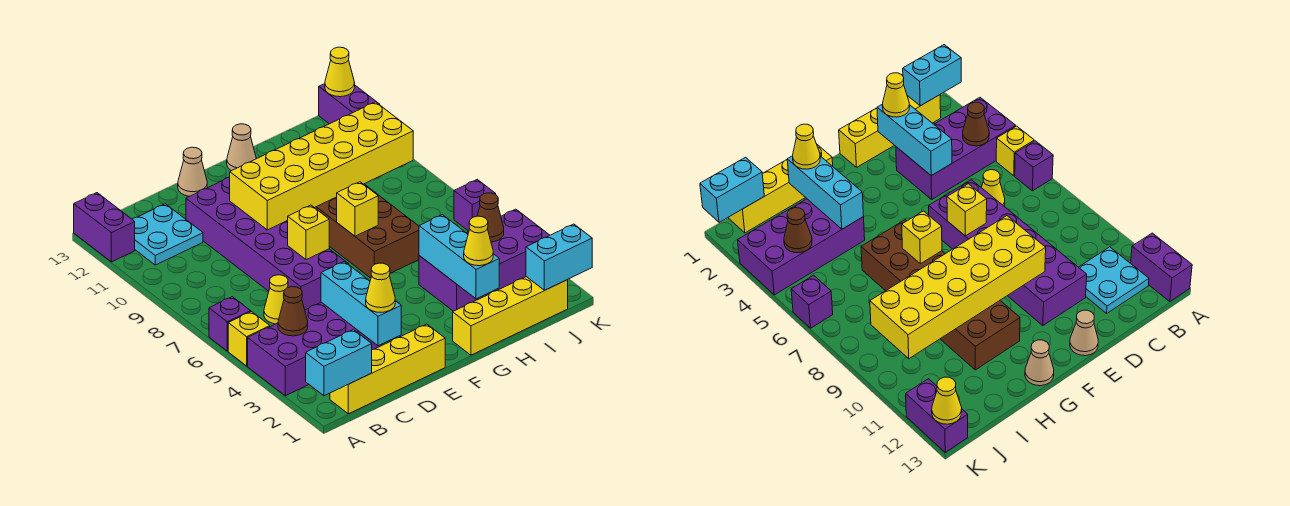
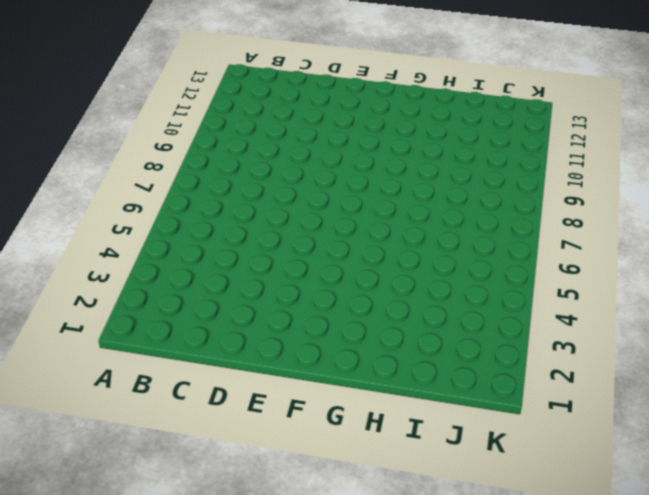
none -> purple brick A3:D4 level 1
none -> yellow brick A5 level 1
none -> purple brick A6 level 1

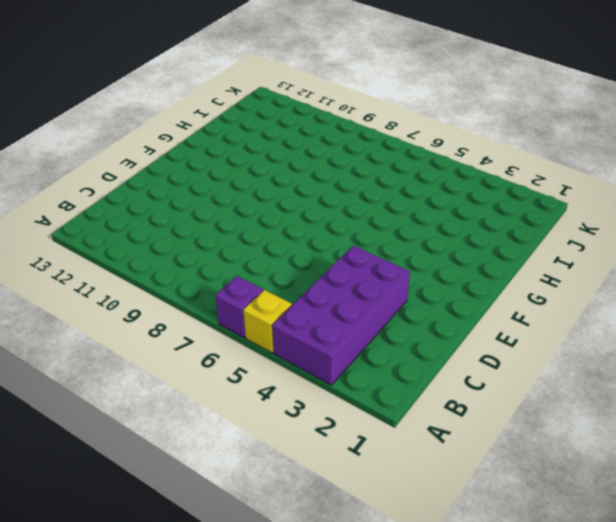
none -> purple brick A12:A13 level 1
none -> yellow brick B1:E1 level 1
none -> cyan plate B11:C12 level 1

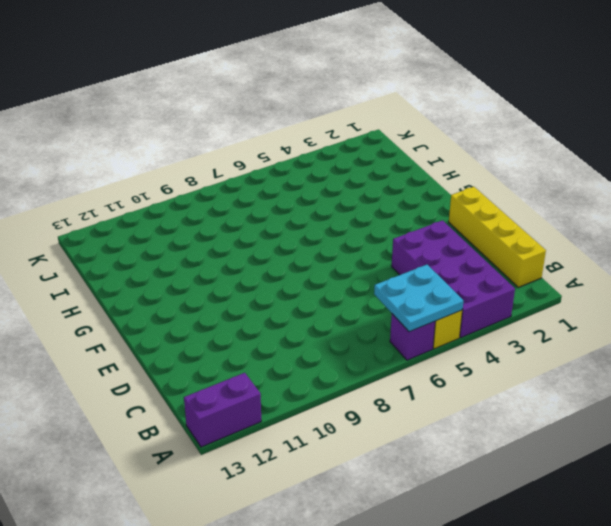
cyan plate A5:B6 level 2 -> cyan plate B11:C12 level 1
none -> yellow cone C6 level 1
none -> purple brick D6:E11 level 1
none -> tan cone E13 level 1

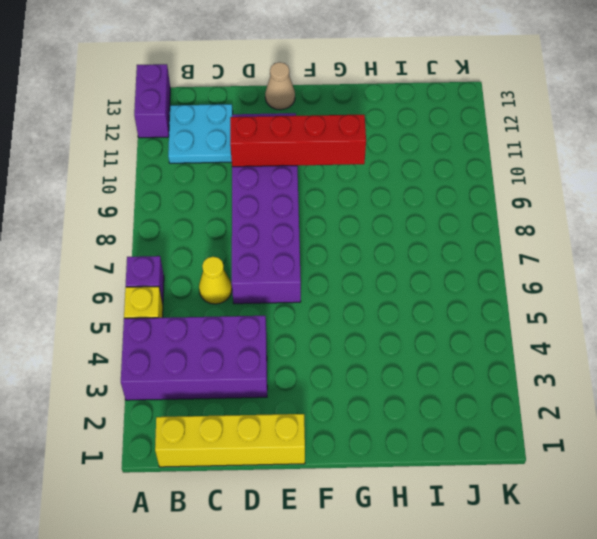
red brick D10:G10 level 2 -> yellow brick E9:J10 level 2
none -> yellow brick G1:J1 level 1
none -> brown brick G6:H11 level 1
none -> tan cone G13 level 1

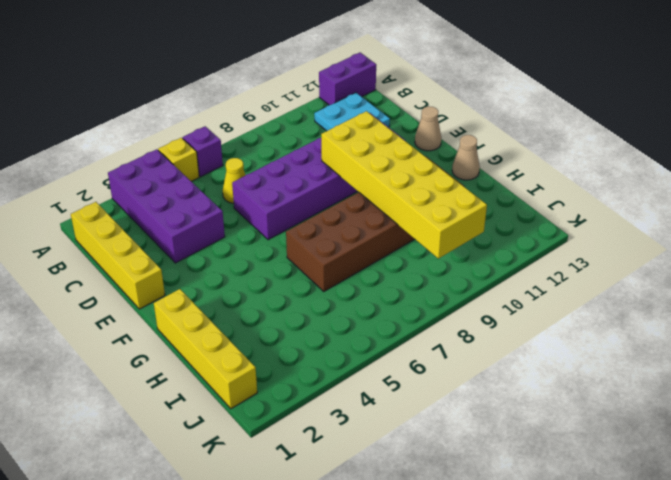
none -> purple brick H3:K4 level 1
none -> purple brick K6 level 1
none -> purple brick K12:K13 level 1

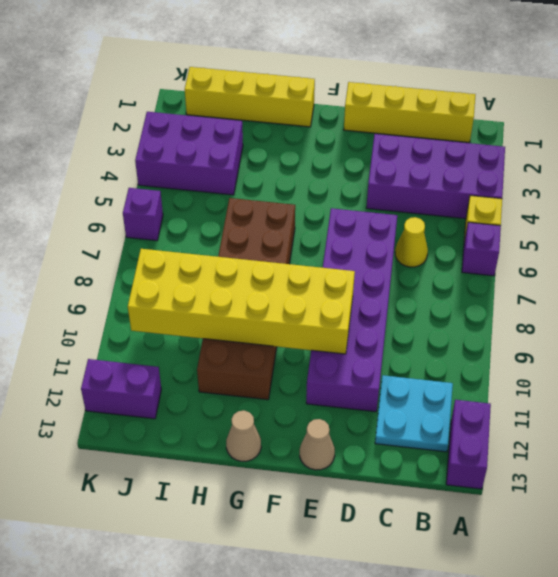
purple brick I3:K4 level 1 -> purple brick H3:K4 level 1
purple brick J12:K12 level 1 -> purple brick K12:K13 level 1
none -> cyan brick A1:B1 level 2
none -> brown cone B4 level 2
none -> cyan brick D2:D4 level 2

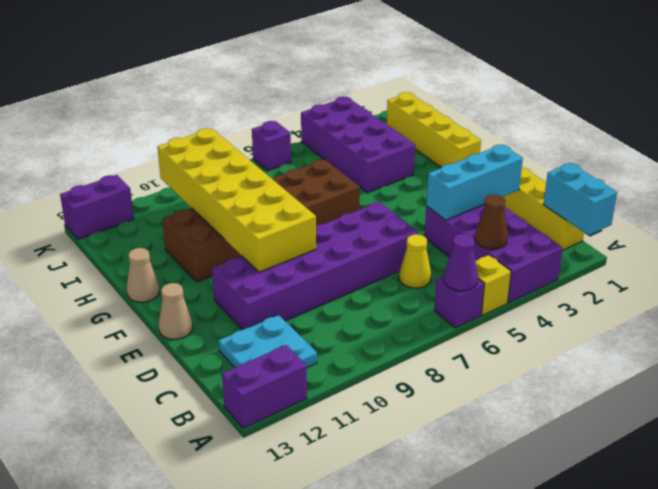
purple cone A6 level 2 -> none
none -> yellow brick E7 level 2
none -> yellow brick G7 level 2
none -> cyan brick H2:H4 level 2

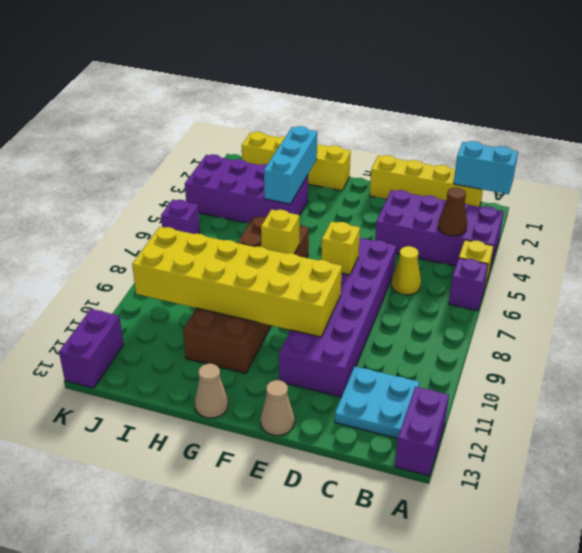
none -> cyan brick D2:D4 level 2
none -> cyan brick J1:K1 level 2
none -> brown cone J4 level 2

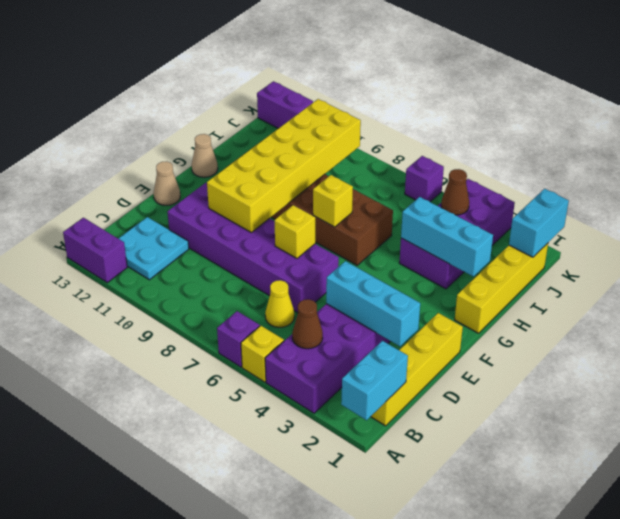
none -> yellow cone K13 level 2
none -> yellow cone D2 level 3
none -> yellow cone H2 level 3

